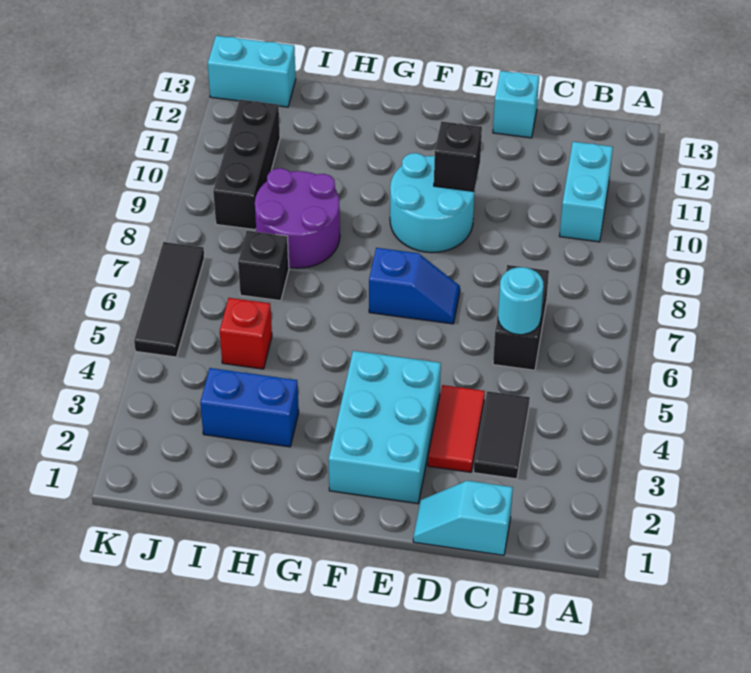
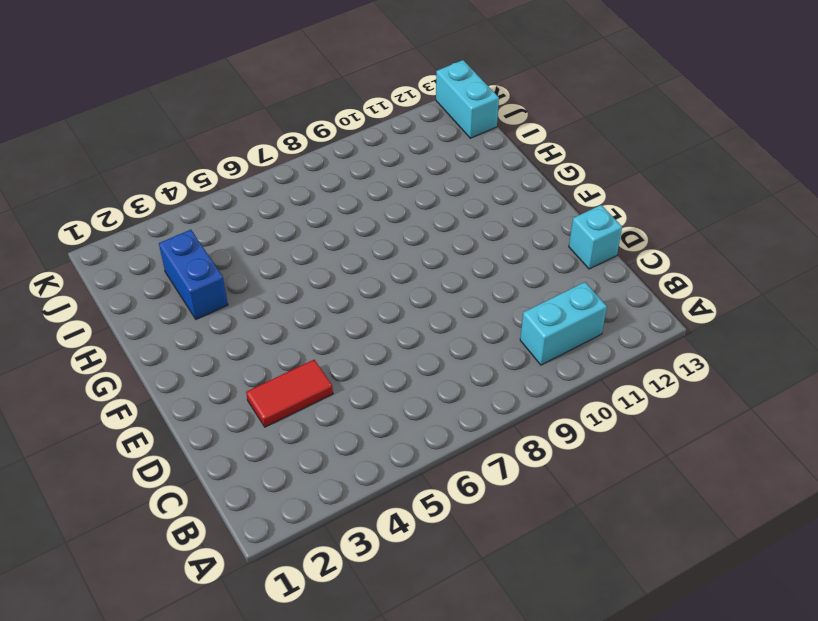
none -> cyan slope C1:D1 level 1 top C
none -> black tile C3:C4 level 1
none -> black brick C6:C7 level 1

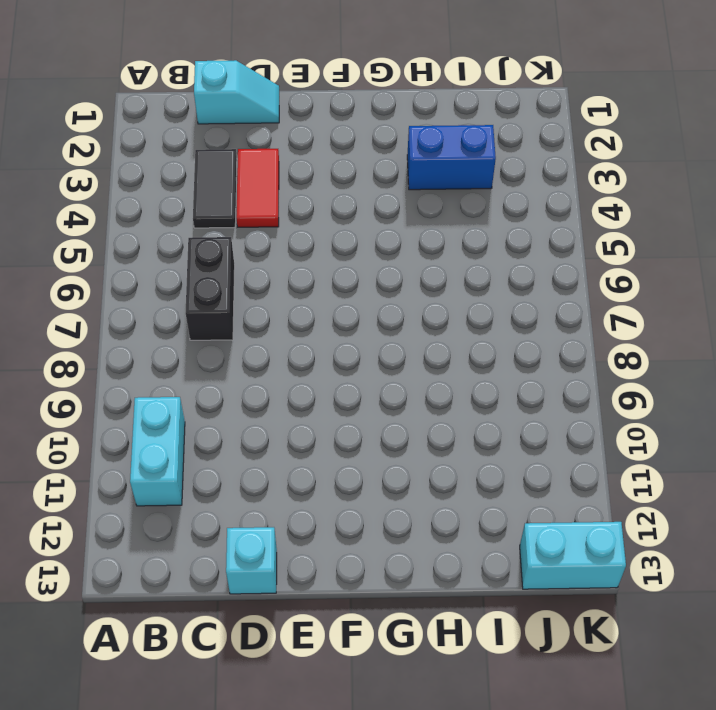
none -> cyan brick E2:F4 level 1
none -> blue slope E7:F7 level 1 top F
none -> cyan round brick E9:F10 level 1

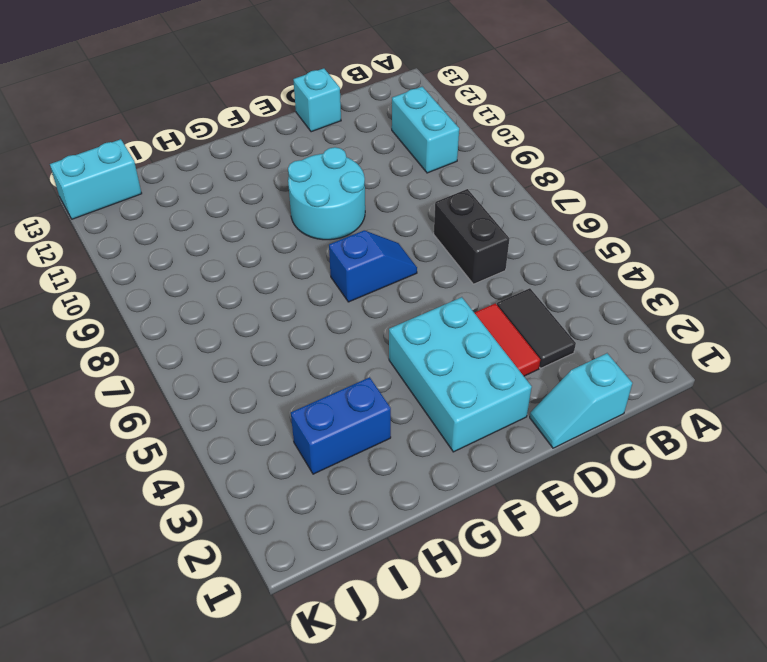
none -> purple round brick H8:I9 level 1
none -> red brick I5 level 1
none -> black brick I7 level 1

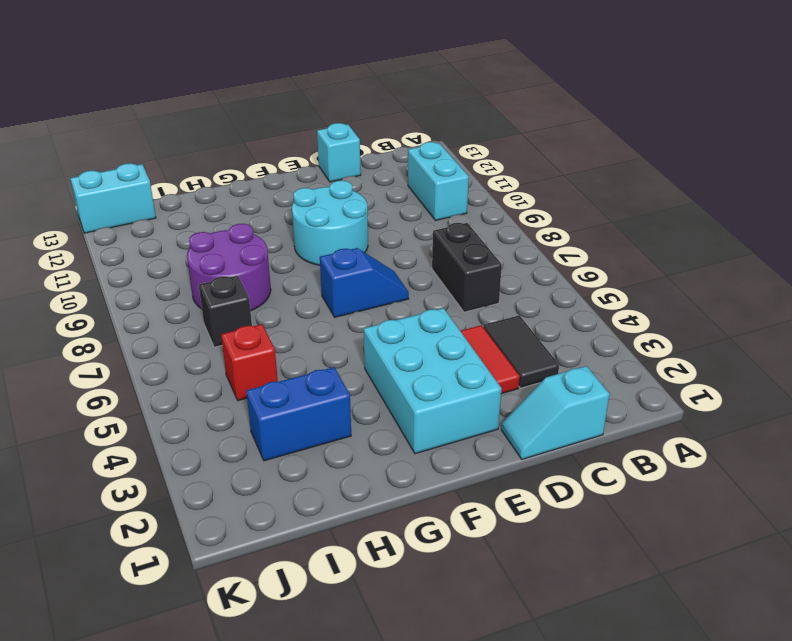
none -> black brick J9:J11 level 1
none -> black tile K5:K7 level 1
none -> cyan round brick C6 level 2

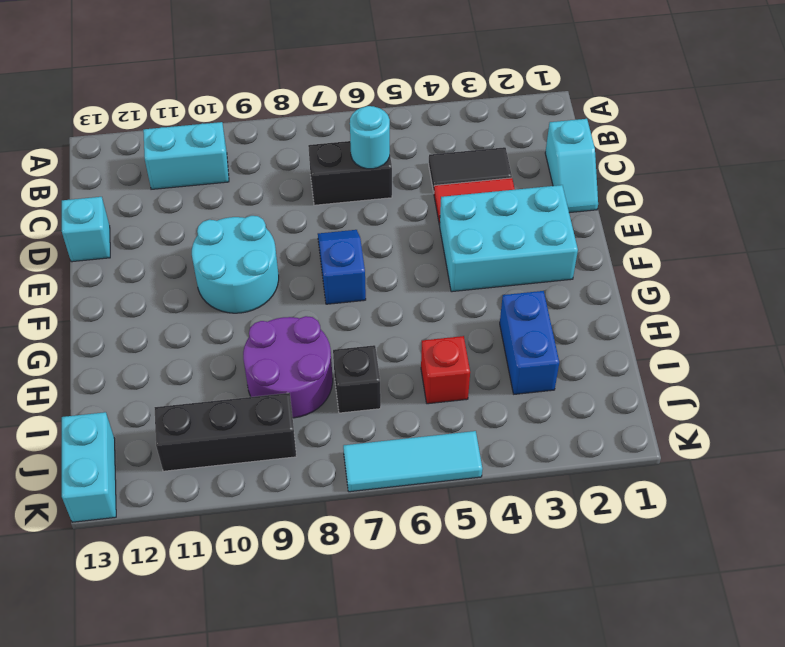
cyan tile K5:K7 level 1 -> black tile K5:K7 level 1
none -> black brick E10 level 2

